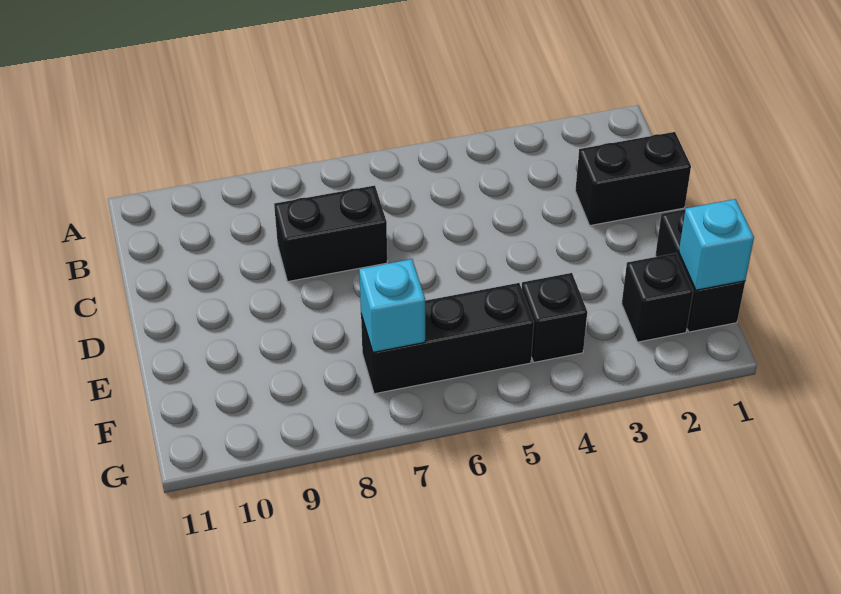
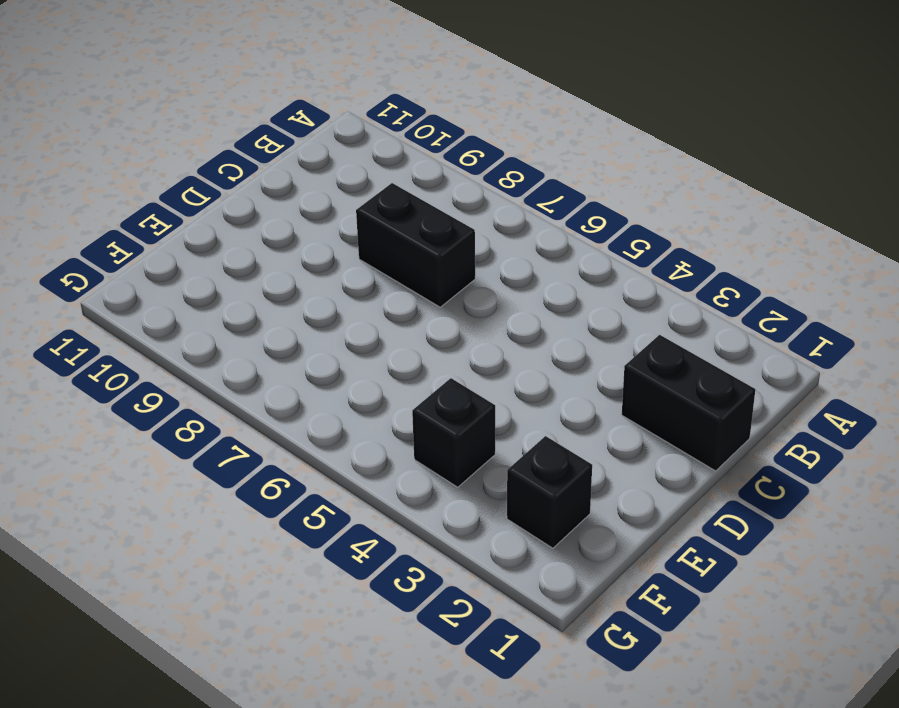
none -> black brick E1:F1 level 1
none -> black brick F5:F7 level 1

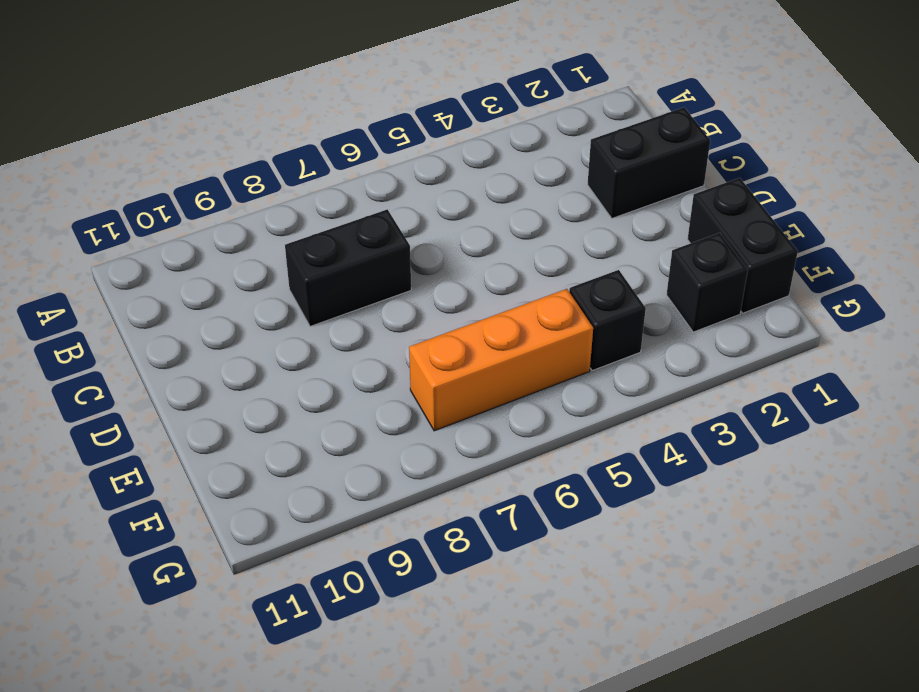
orange brick F5:F7 level 1 -> black brick F5:F7 level 1
none -> cyan brick F1 level 2
none -> cyan brick F7 level 2

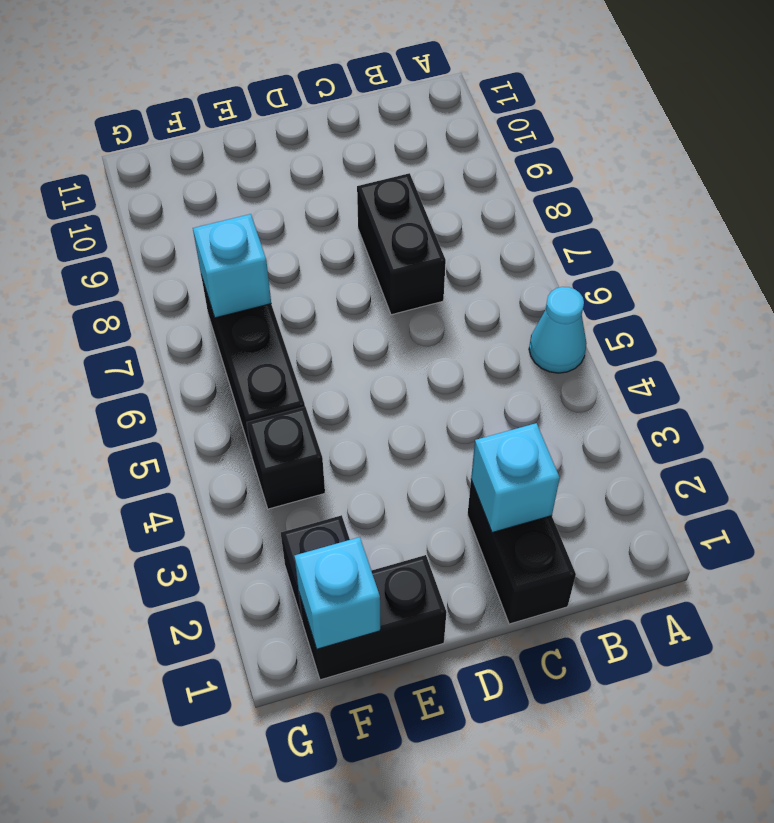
cyan cone A5 level 1 -> none
cyan brick C2 level 2 -> none

